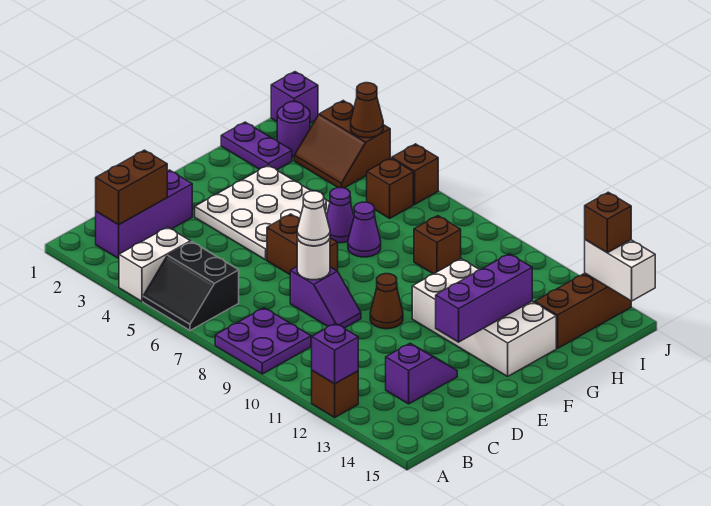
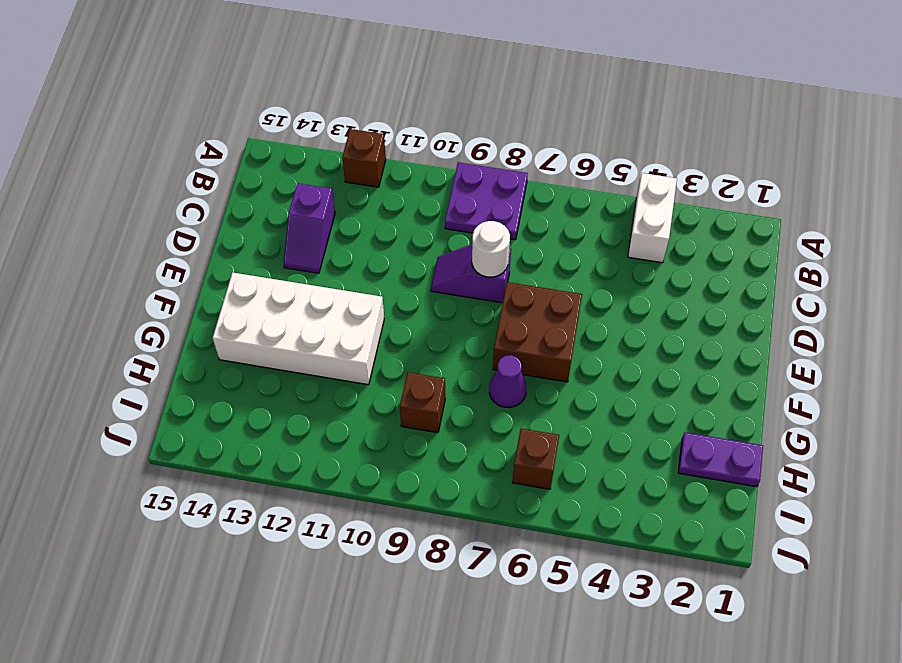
brown brick E6:F7 level 1 -> brown brick E6:E7 level 1
none -> black slope A5:B6 level 1 top B
none -> purple brick B2:D2 level 1
none -> white plate E3:G5 level 1

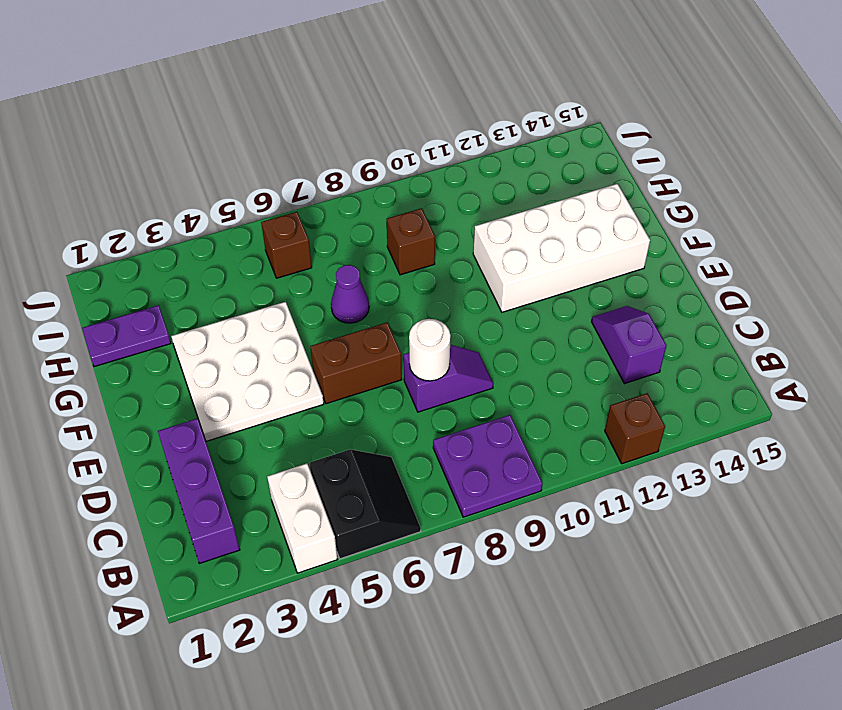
black slope A5:B6 level 1 top 5 -> black slope A5:B6 level 1 top B
none -> brown cone E10 level 1
none -> purple cone G6 level 1
none -> brown brick H14:J14 level 1

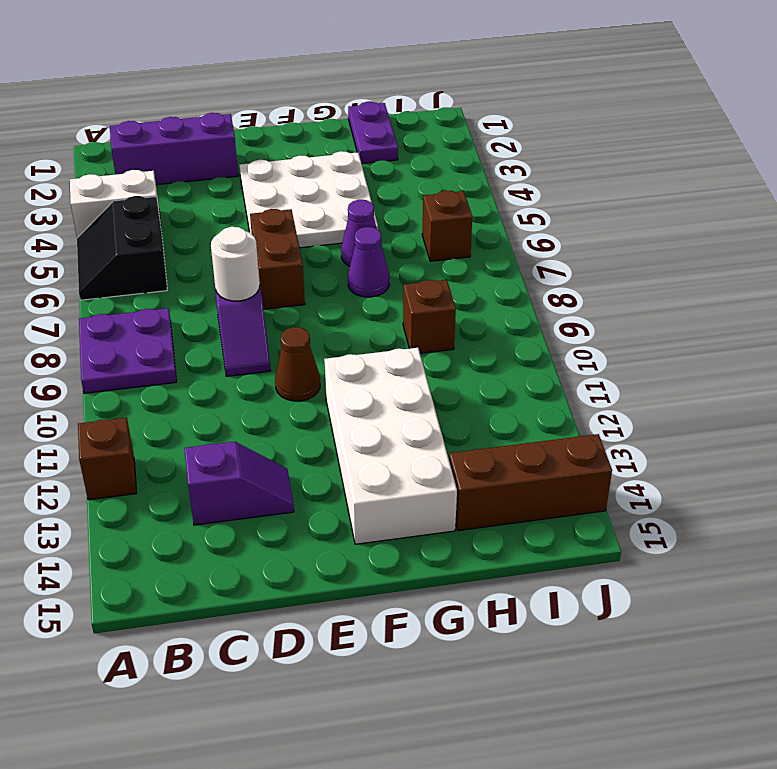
none -> purple round brick I2 level 1
none -> brown slope I3:J4 level 1 top J
none -> purple brick J1 level 1

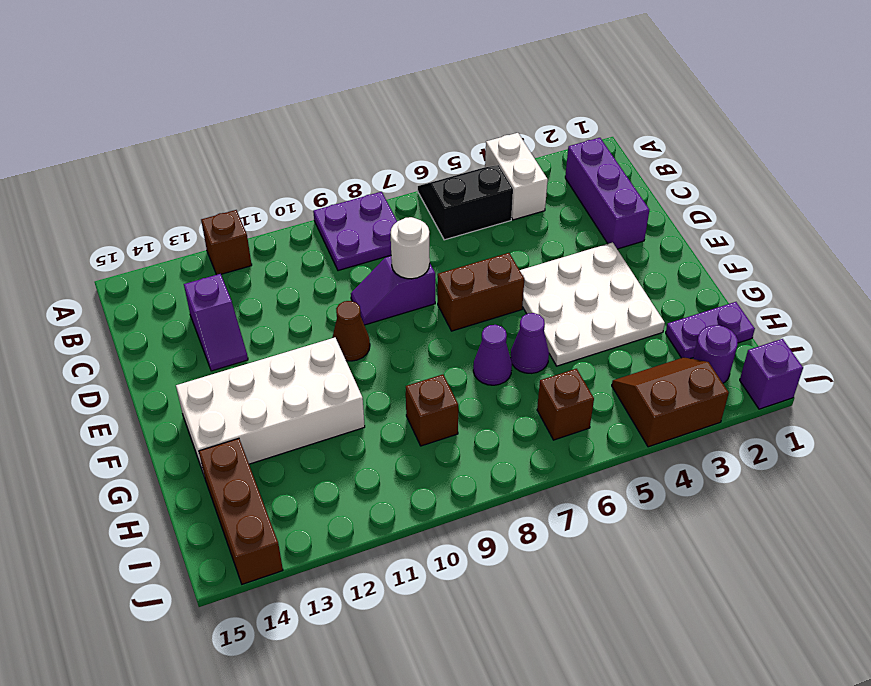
none -> brown brick J6 level 1
none -> purple brick A12 level 2
none -> brown brick B2:C2 level 2

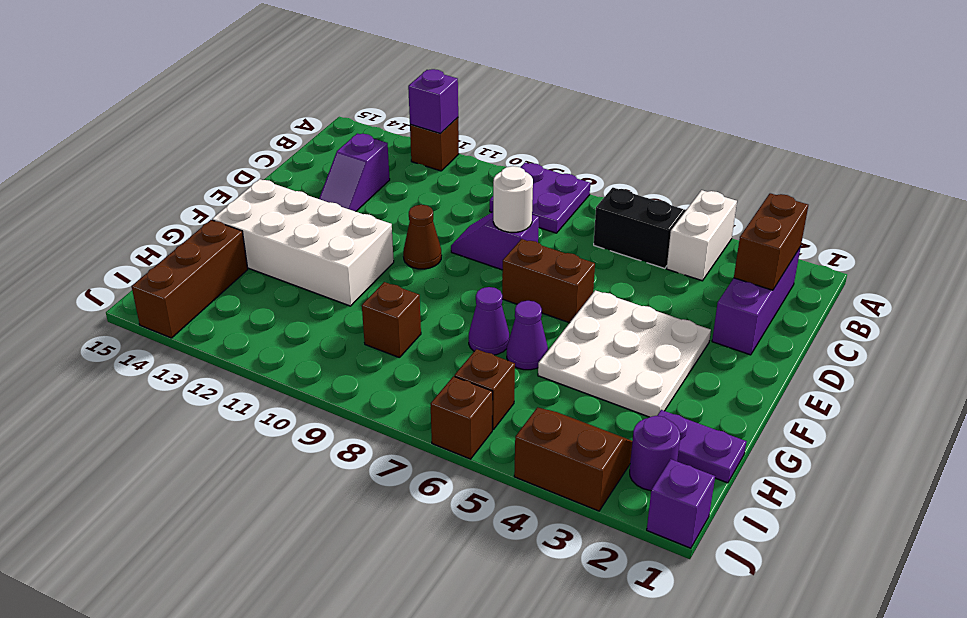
none -> purple brick E13:G13 level 2
none -> brown cone J4 level 2
none -> white brick J14:J15 level 2

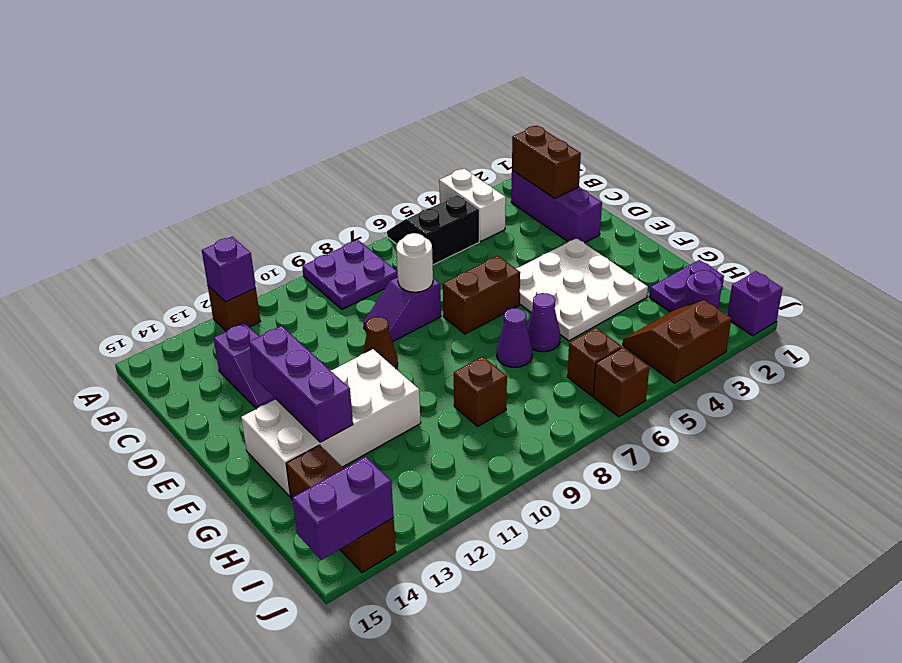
purple brick J14:J15 level 2 -> white brick J14:J15 level 2
none -> brown cone J4 level 2
none -> white cone D8 level 3
none -> brown brick J14 level 3

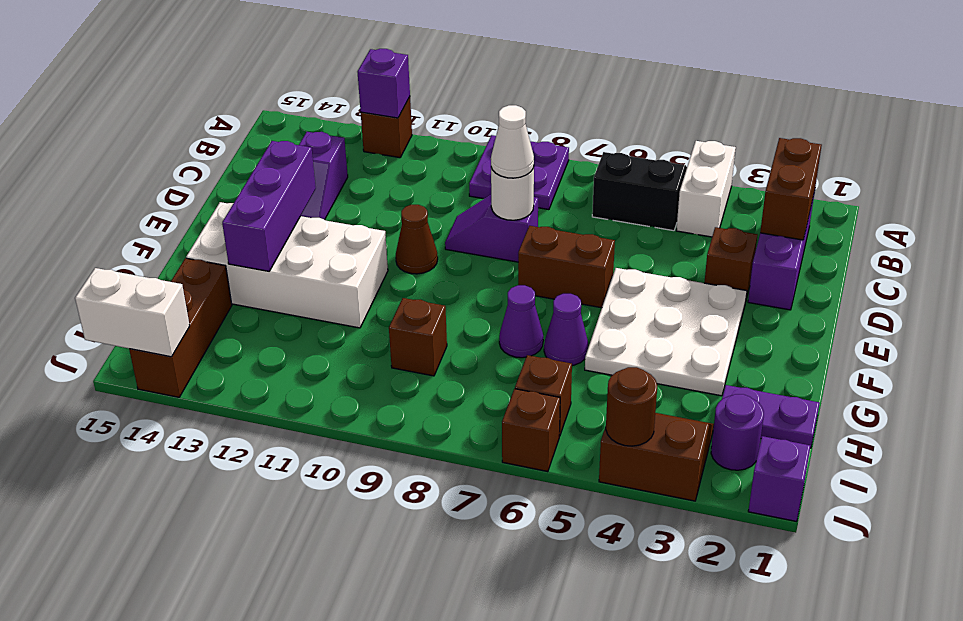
brown brick D3 level 1 -> brown brick J14 level 3
brown round brick J4 level 2 -> brown cone J4 level 2

